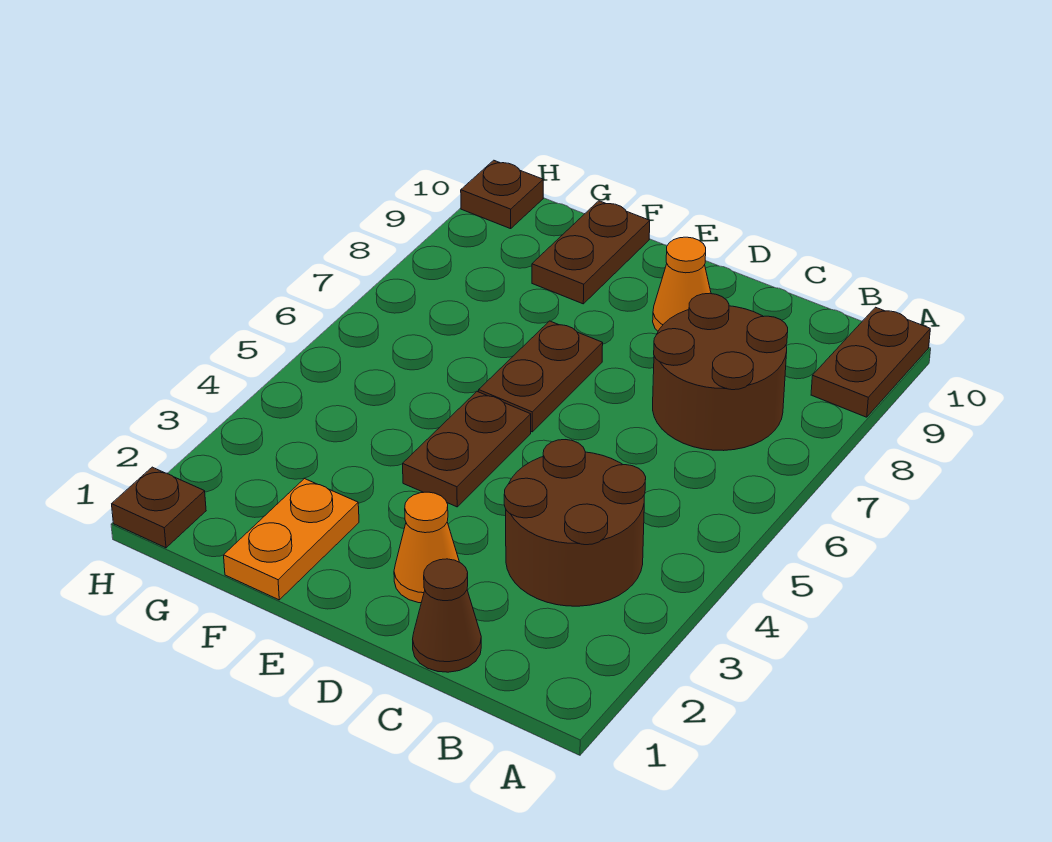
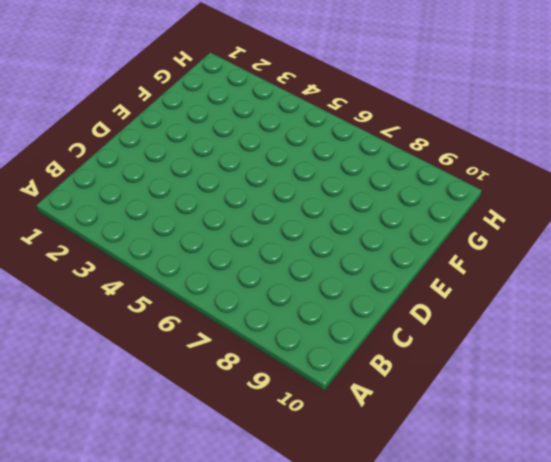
none -> brown plate A9:A10 level 1
none -> brown round brick B3:C4 level 1
none -> brown round brick B7:C8 level 1

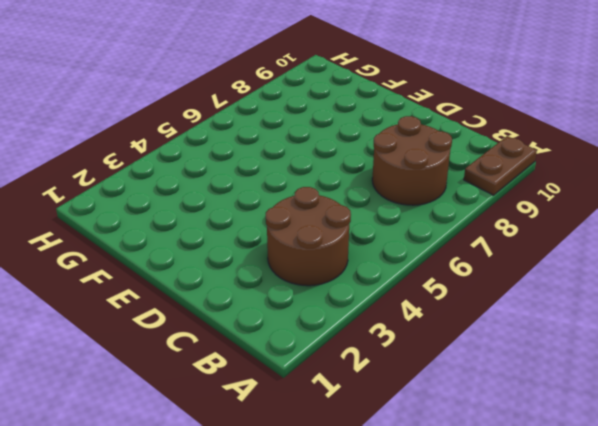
none -> brown cone C1 level 1
none -> orange cone D2 level 1
none -> orange cone D9 level 1

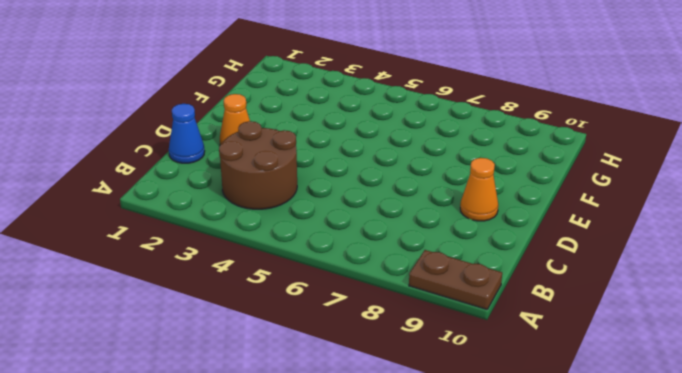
blue cone C1 level 1 -> brown cone C1 level 1
none -> brown round brick B7:C8 level 1
none -> brown plate E4:E5 level 1
none -> brown plate E6:E7 level 1

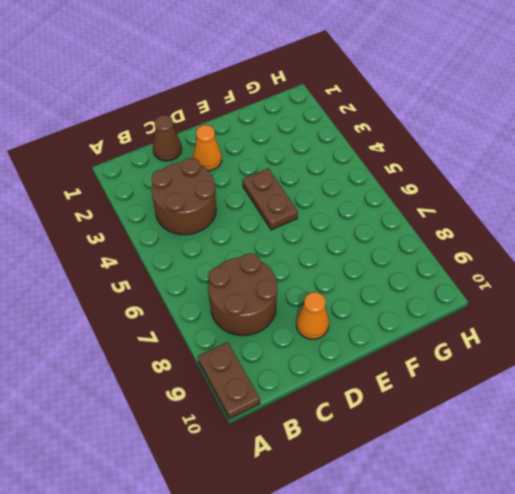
none -> brown plate E6:E7 level 1
none -> orange plate F1:F2 level 1
none -> brown plate F9:F10 level 1

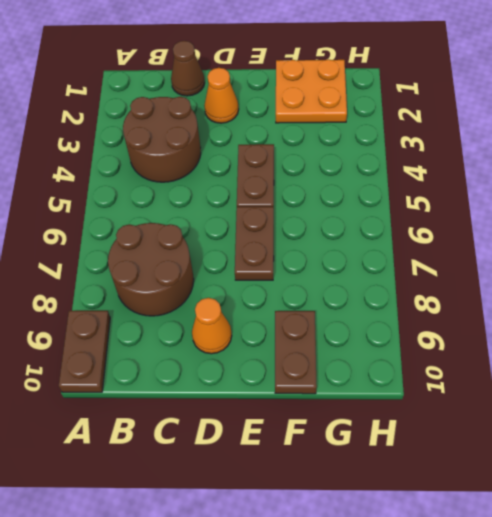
orange plate F1:G2 level 1 -> orange plate F1:F2 level 1
none -> brown plate H1 level 1
none -> brown plate H10 level 1

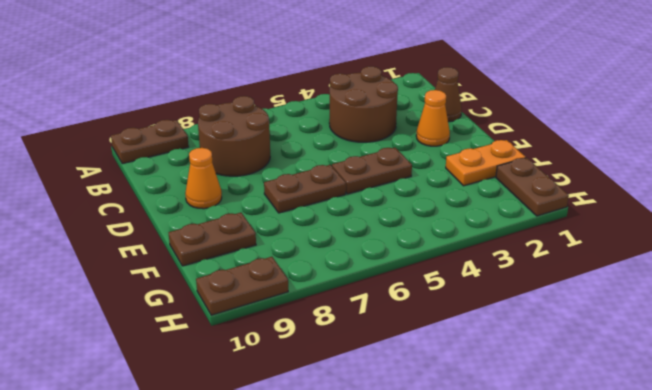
brown plate G1:H1 level 1 -> brown plate H1 level 1
brown plate H9:H10 level 1 -> brown plate H10 level 1

